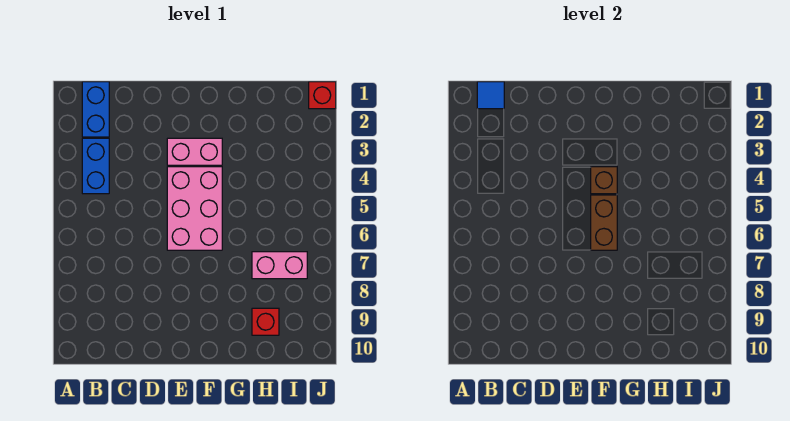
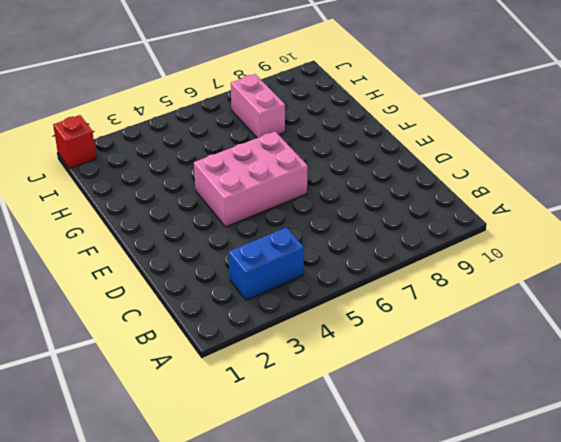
none -> blue brick B1:B2 level 1
none -> pink brick E3:F3 level 1

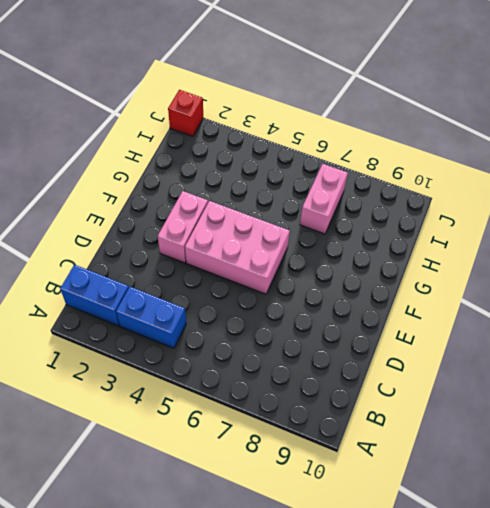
none -> red brick H9 level 1
none -> blue tile B1 level 2

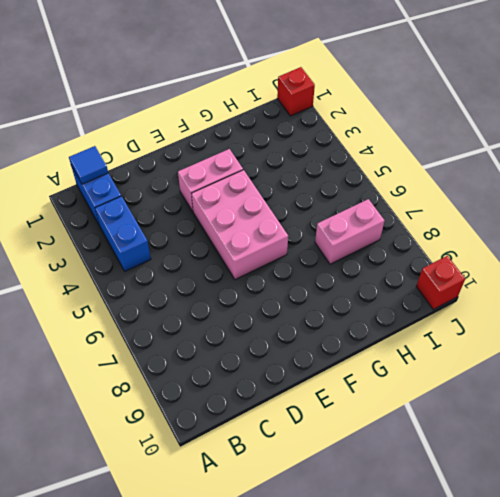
red brick J10 level 1 -> red brick H9 level 1
none -> brown brick F4 level 2
none -> brown brick F5:F6 level 2

